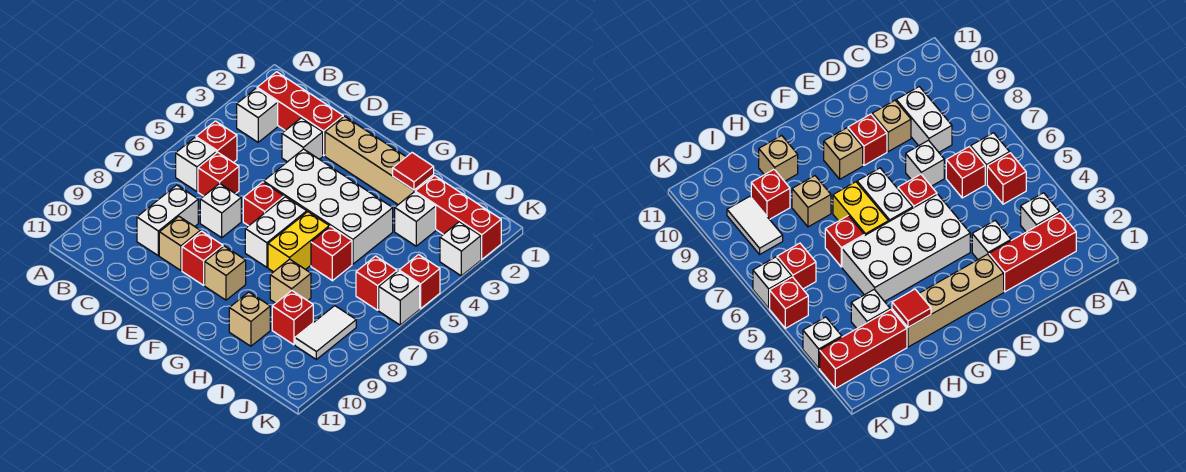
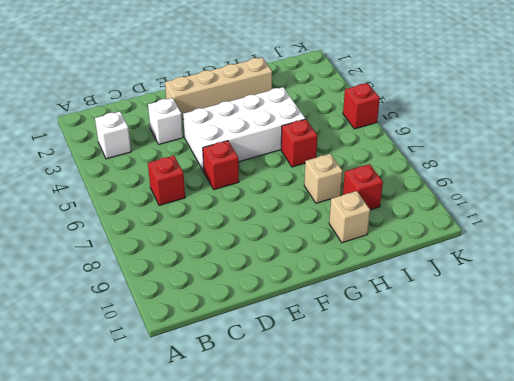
none -> red brick B2:D2 level 1
none -> red brick B5 level 1
none -> white brick B6 level 1

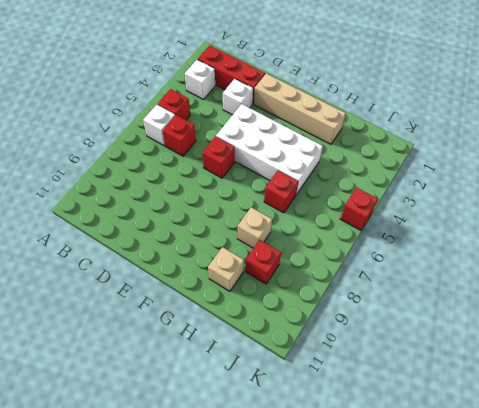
none -> white brick C8:C9 level 1
none -> white brick D7 level 1
none -> tan brick D9 level 1

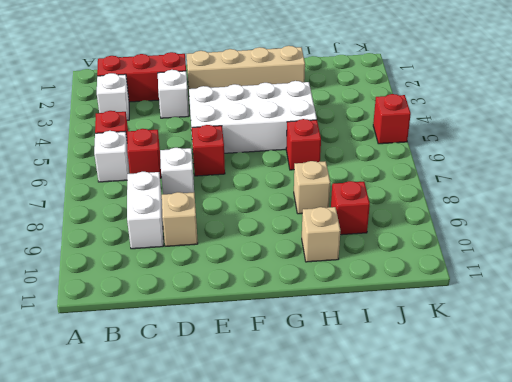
none -> red brick E9 level 1
none -> white brick F6:F7 level 1
none -> tan brick F9 level 1

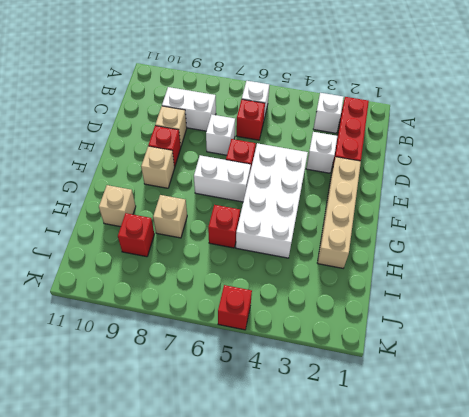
none -> red brick B5 level 1
none -> yellow brick G6:G7 level 1
none -> red brick I2:K2 level 1

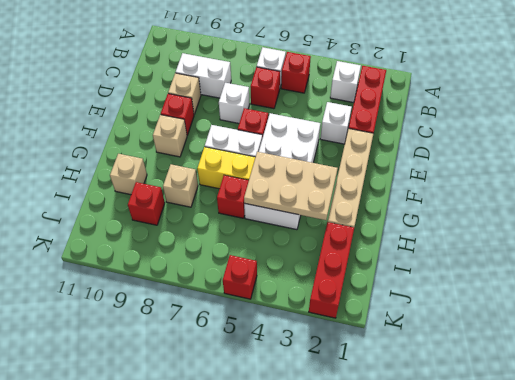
tan plate G3:H5 level 2 -> none
none -> white brick I3 level 1
none -> red brick J6 level 1
none -> white tile J8:J9 level 1

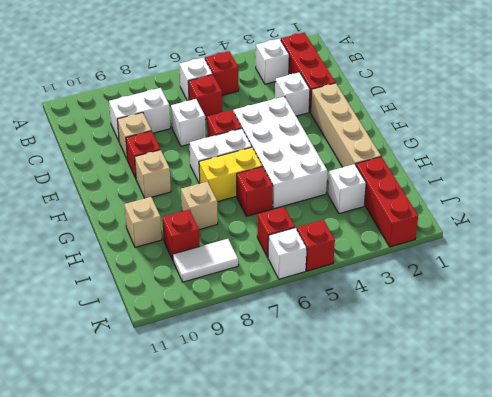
none -> white brick K3 level 1
none -> red tile H2 level 2

